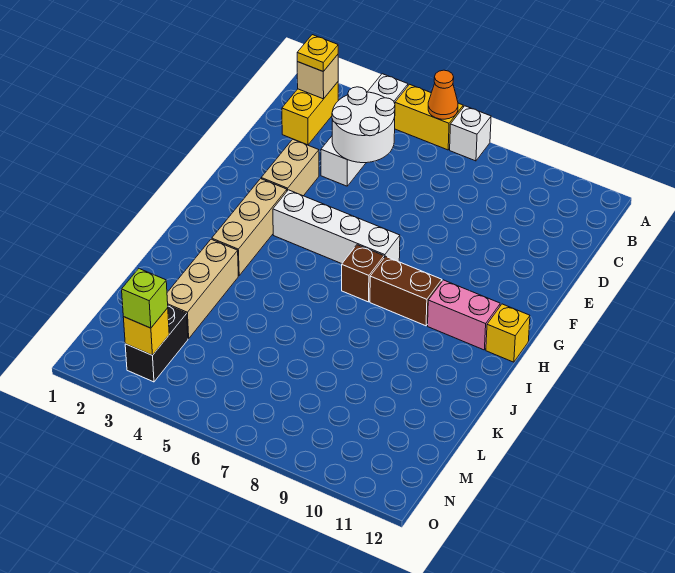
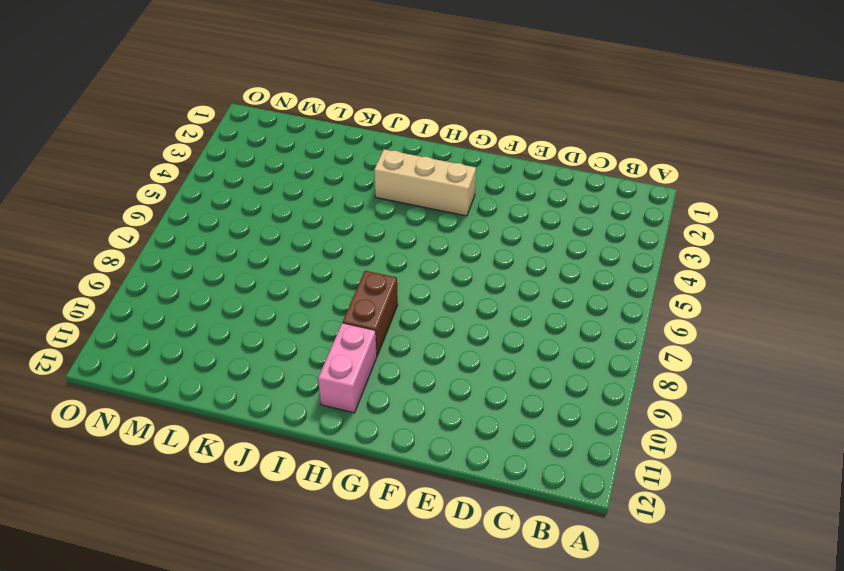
none -> white brick A4:D4 level 1
none -> yellow brick A5:A6 level 1
none -> white brick A7 level 1

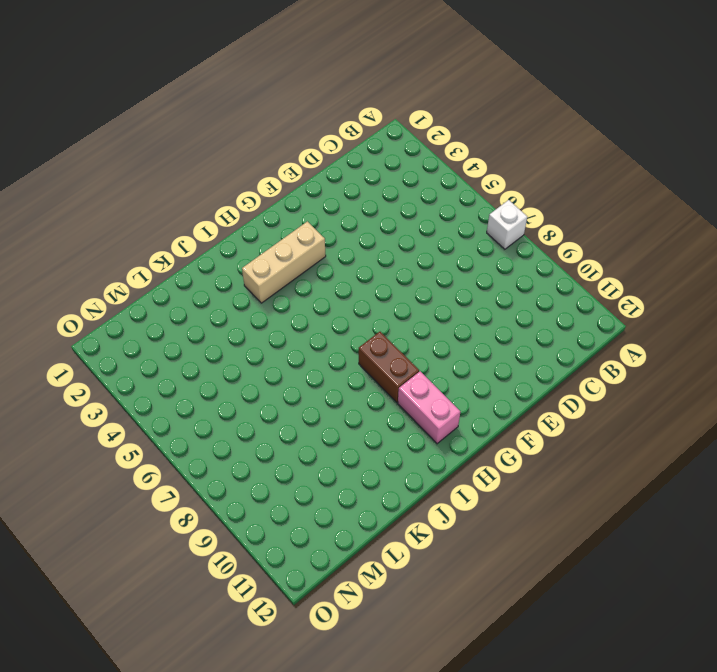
none -> white brick A4:D4 level 1
none -> yellow brick A5:A6 level 1
none -> yellow brick B2:C2 level 1

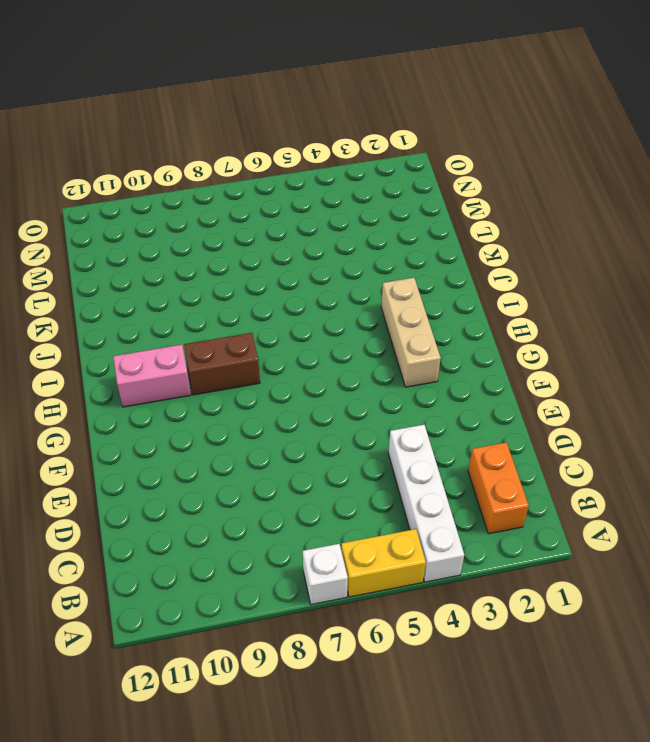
orange brick B2:C2 level 1 -> yellow brick B2:C2 level 1
none -> tan brick E3:F3 level 1
none -> white brick G4:G7 level 1
none -> brown brick H7 level 1

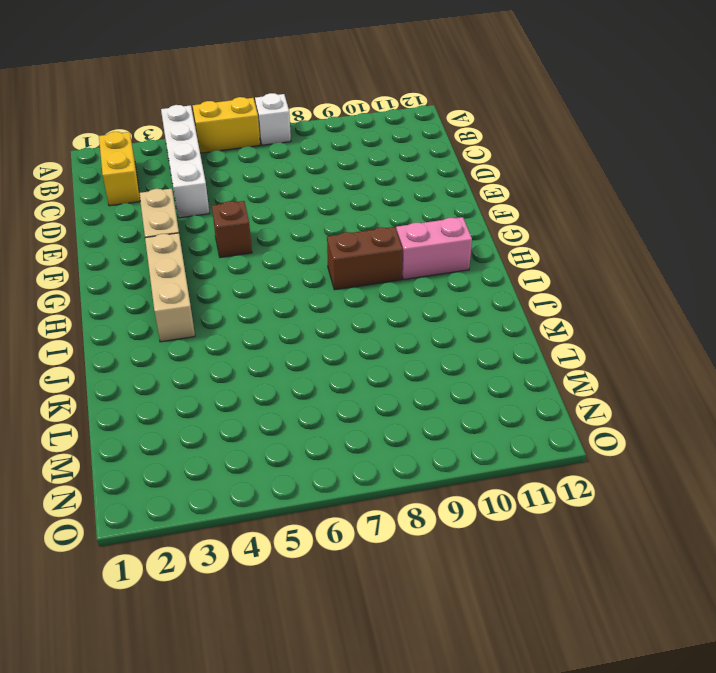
brown brick F5 level 1 -> brown brick H7 level 1
none -> white brick G4:G7 level 1
none -> yellow brick H12 level 1
none -> tan brick J3:L3 level 1

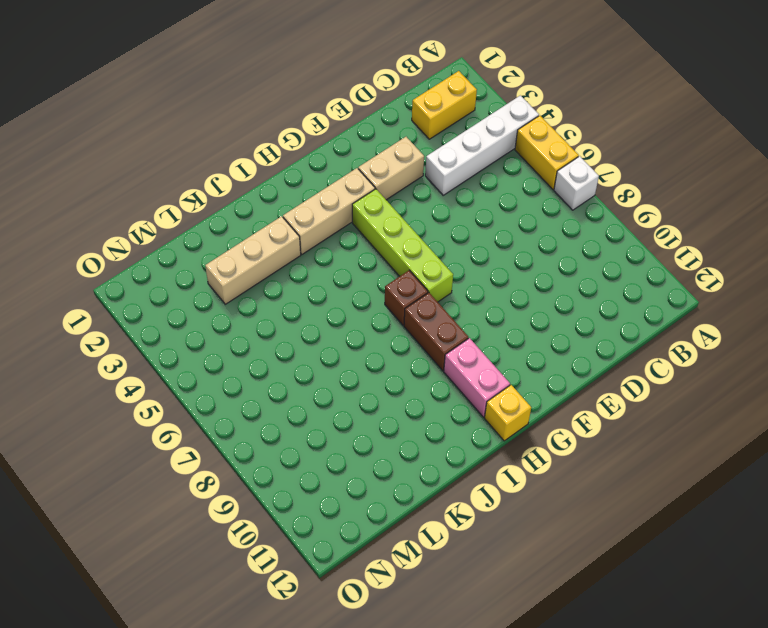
lime brick G4:G7 level 1 -> white brick G4:G7 level 1
none -> black brick M3:N3 level 1
none -> orange cone A6 level 2
none -> tan brick B2 level 2

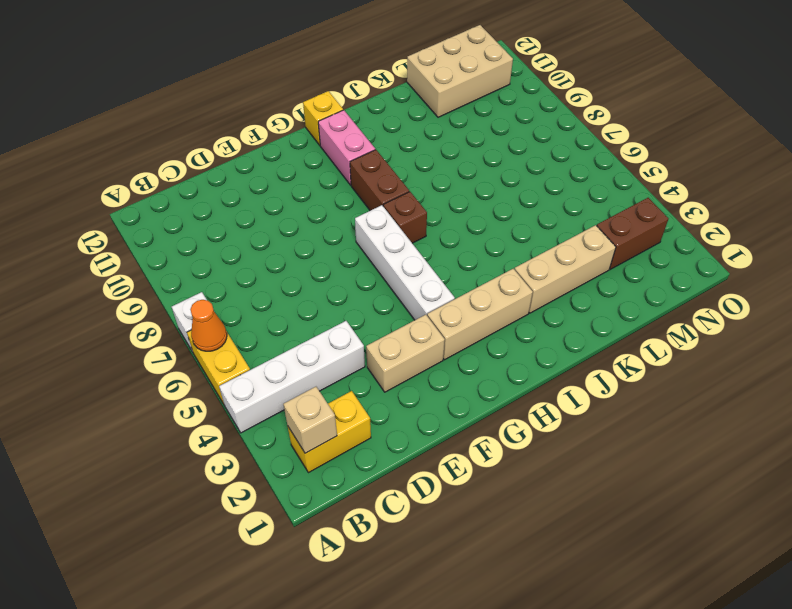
tan brick L11:N12 level 1 -> none
brown brick M3:N3 level 1 -> black brick M3:N3 level 1
none -> white round brick C4:D5 level 2
none -> yellow brick N3 level 2
none -> yellow plate B2 level 3

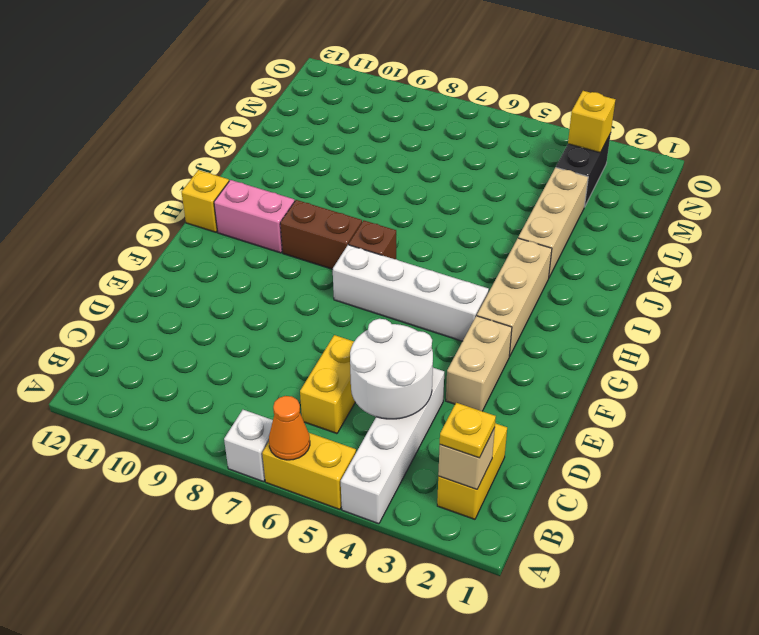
yellow brick C6:D6 level 1 -> none
none -> lime brick N3 level 3

